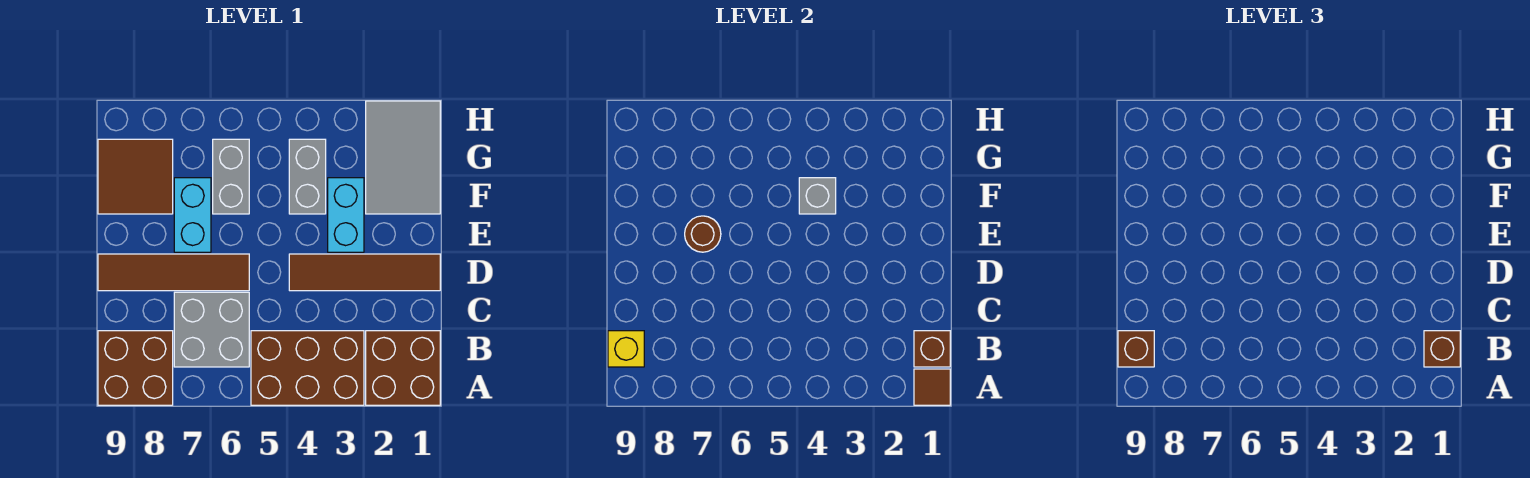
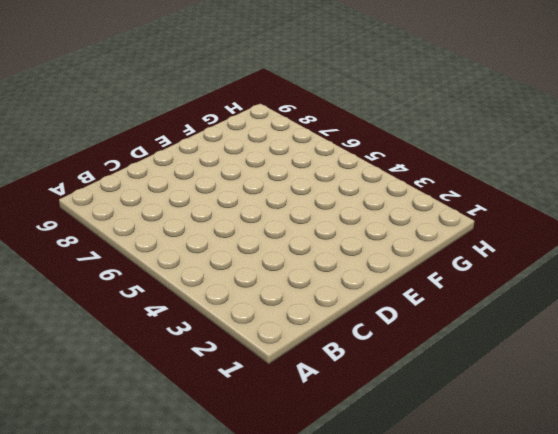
none -> brown brick A1:B2 level 1
none -> brown brick A3:B5 level 1
none -> brown brick A8:B9 level 1

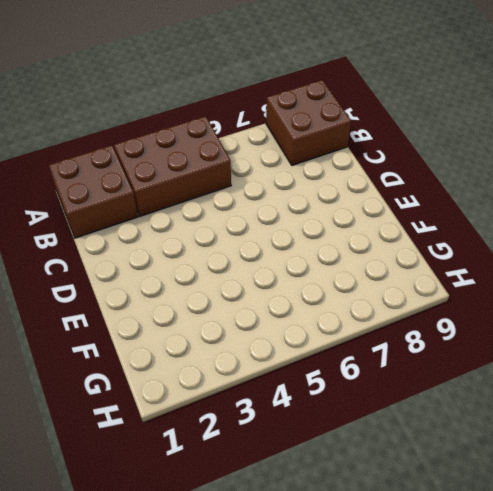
none -> grey brick B6:C7 level 1
none -> brown tile D1:D4 level 1
none -> brown tile D6:D9 level 1

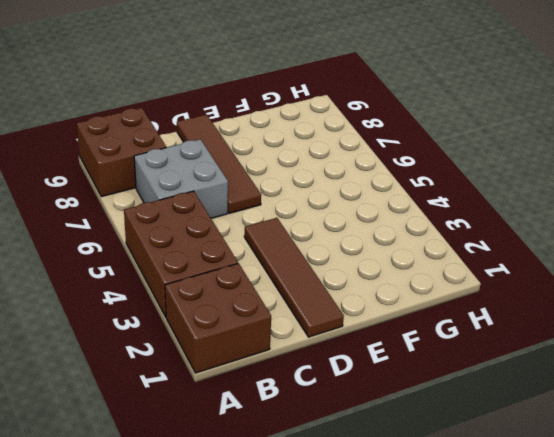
none -> cyan brick E3:F3 level 1
none -> cyan brick E7:F7 level 1
none -> grey tile F1:H2 level 1

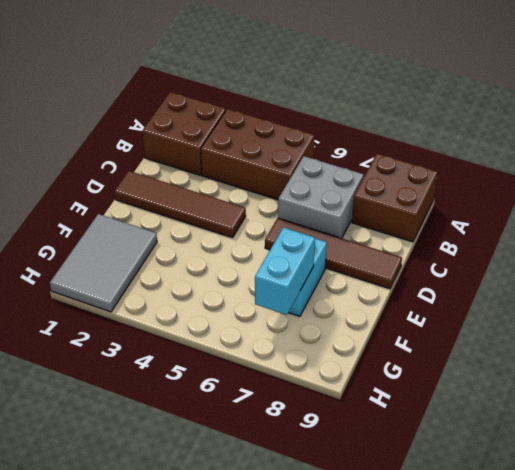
cyan brick F7:G7 level 2 -> cyan brick E3:F3 level 1
none -> grey brick F4:G4 level 1
none -> grey brick F6:G6 level 1
none -> brown tile F8:G9 level 1

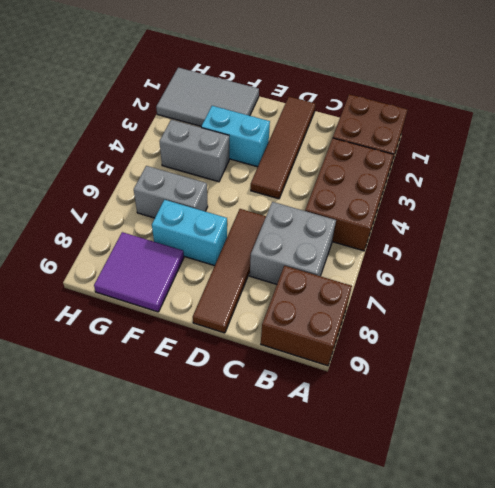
purple tile F8:G9 level 1 -> brown tile F8:G9 level 1
none -> brown tile A1 level 2
none -> brown brick B1 level 2
none -> yellow brick B9 level 2

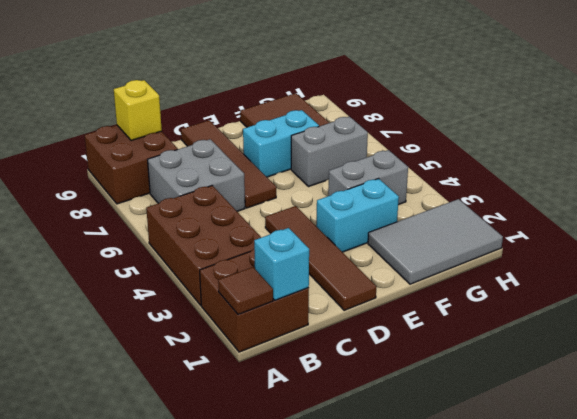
cyan brick B1 level 2 -> brown brick B1 level 2
none -> brown round brick E7 level 2
none -> grey brick F4 level 2
none -> brown brick B1 level 3

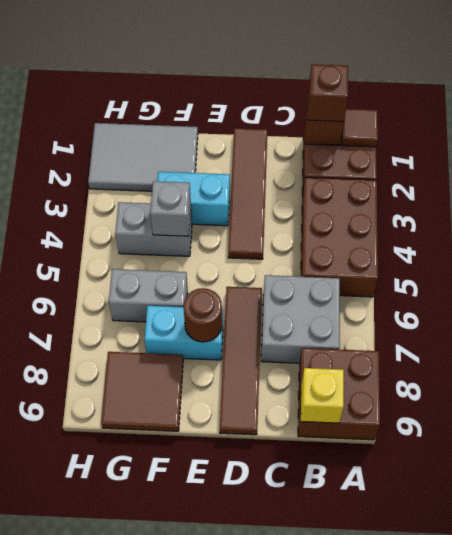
none -> brown brick B9 level 3

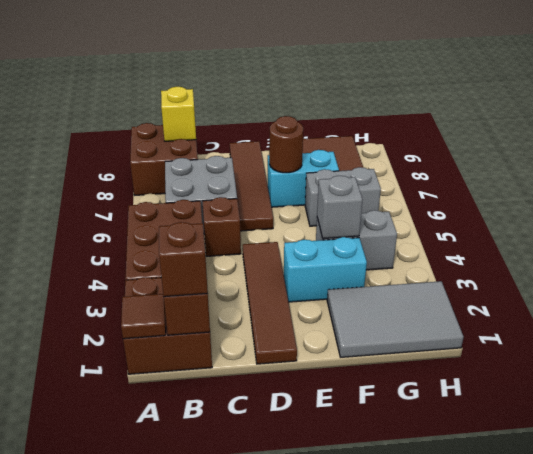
brown brick C5 level 1 -> brown brick B9 level 3

